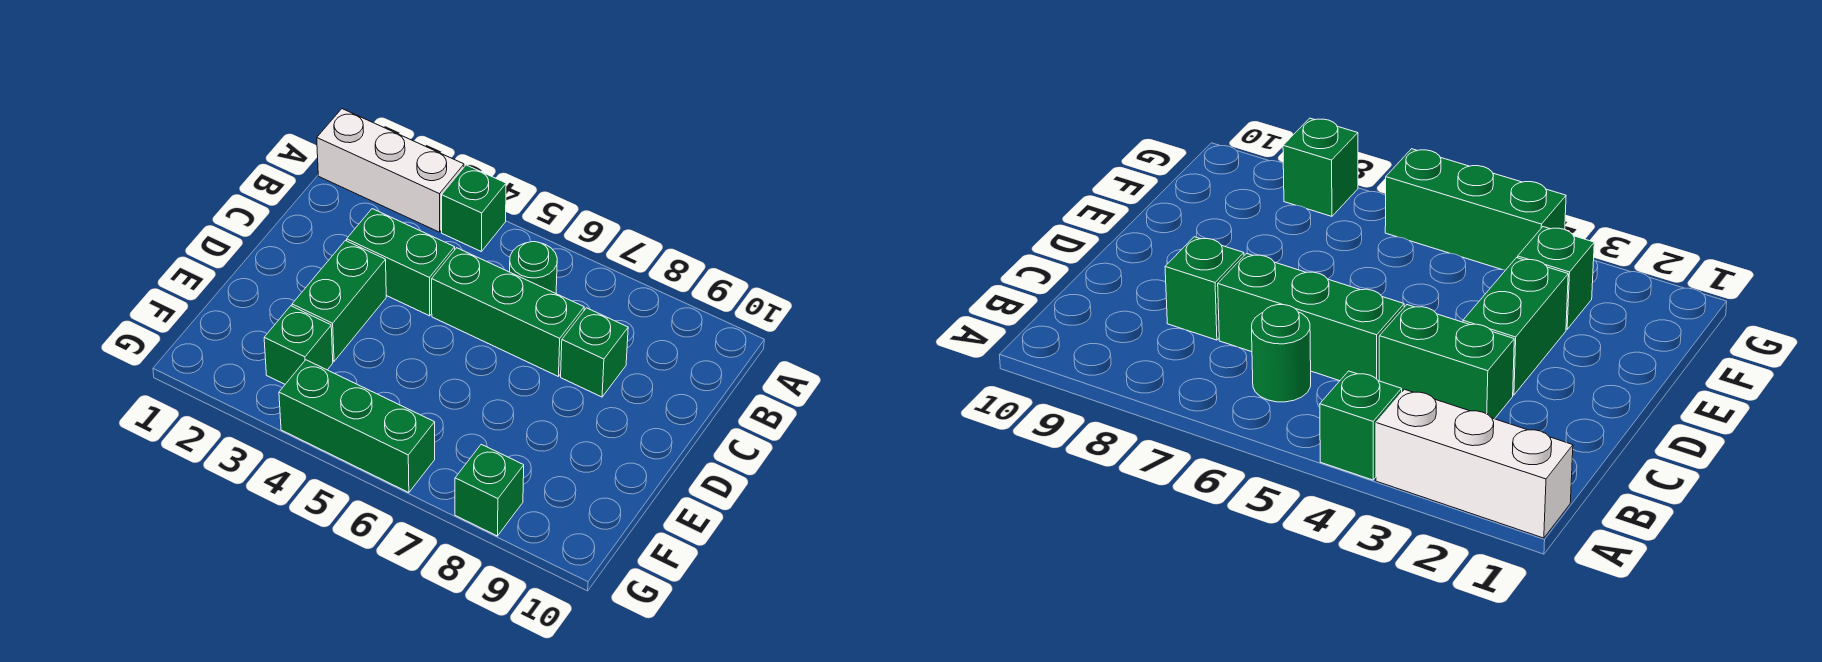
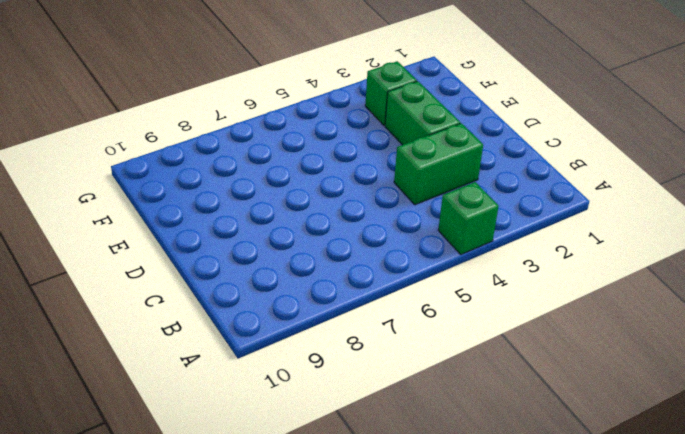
none -> white brick A1:A3 level 1
none -> green round brick B6 level 1

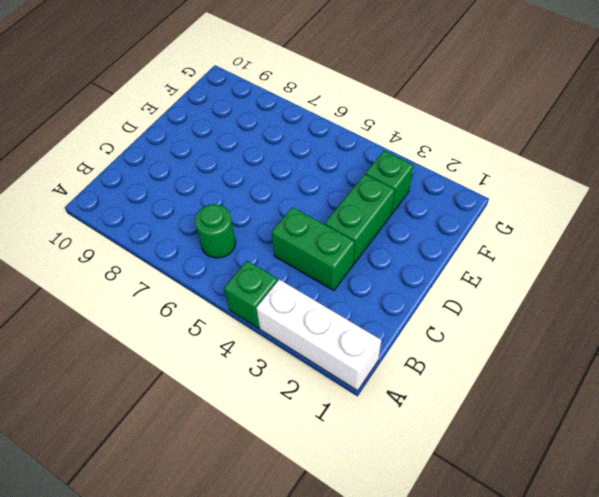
none -> green brick C5:C7 level 1
none -> green brick C8 level 1

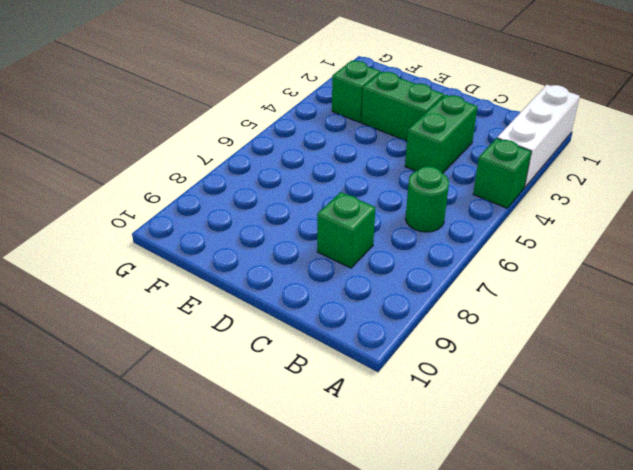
none -> green brick C5:C7 level 1
none -> green brick G4:G6 level 1

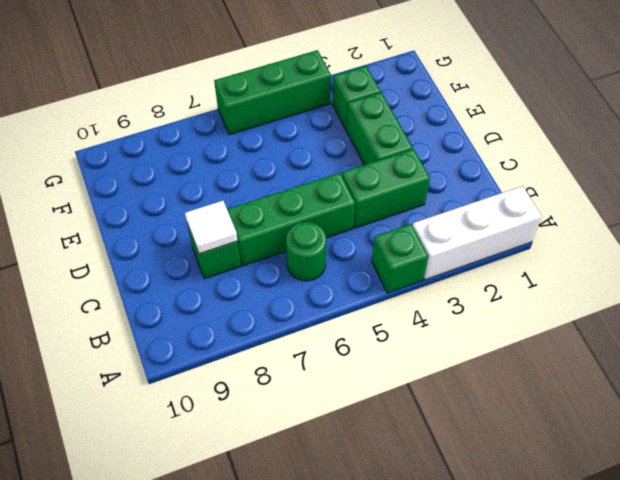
white tile C8 level 2 -> none
none -> green brick G8 level 1

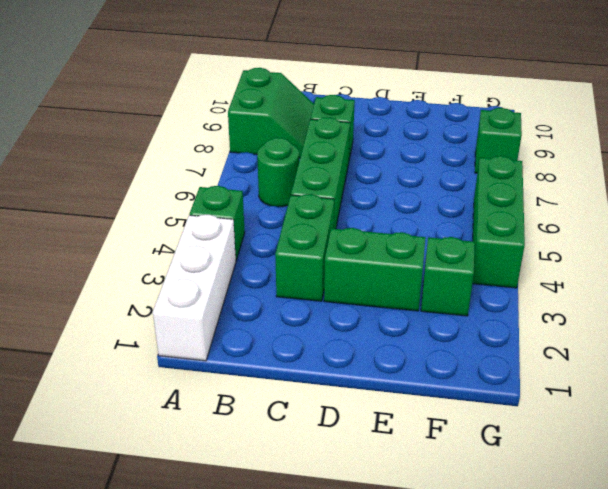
green slope A8:B9 level 1 top A -> none

